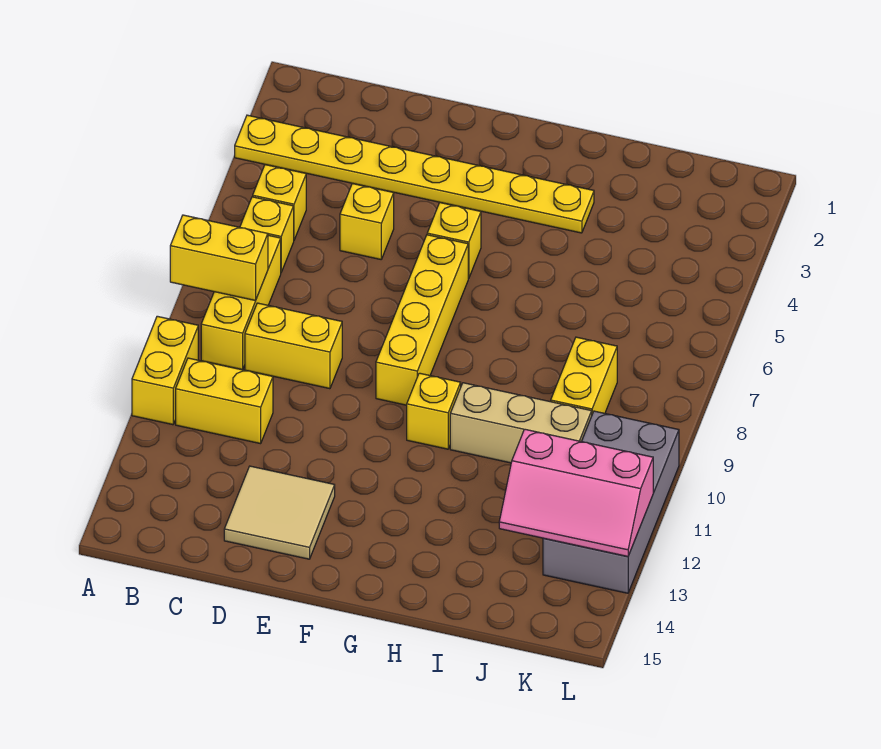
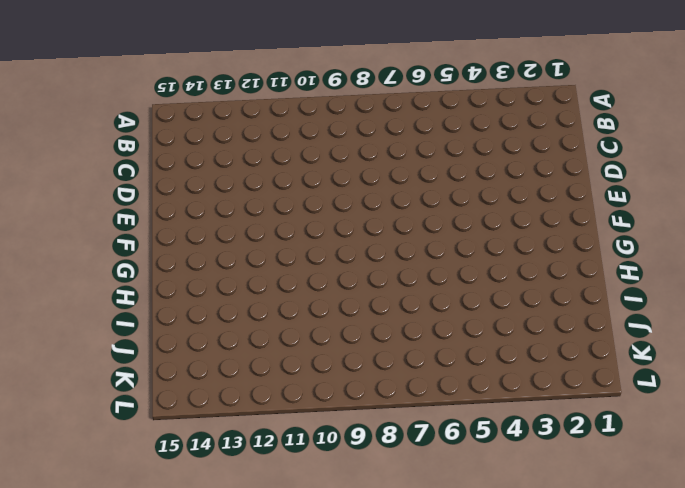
none -> yellow plate A3:H3 level 1
none -> yellow brick A10:A11 level 1
none -> yellow brick B5 level 1

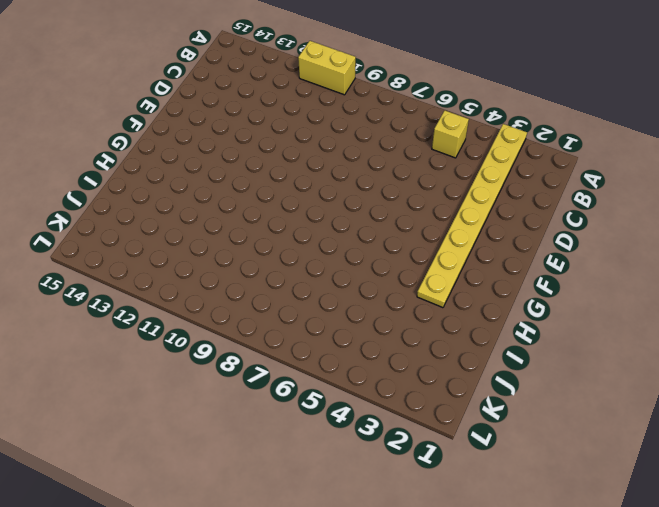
none -> yellow brick B6 level 1
none -> yellow brick B7:B9 level 1
none -> yellow brick B11:C11 level 1

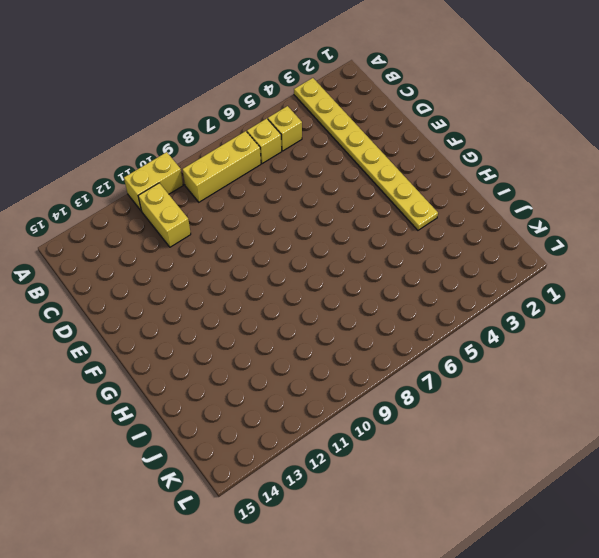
none -> yellow brick C9:D9 level 1
none -> yellow brick D5 level 1
none -> tan tile D13:E14 level 1

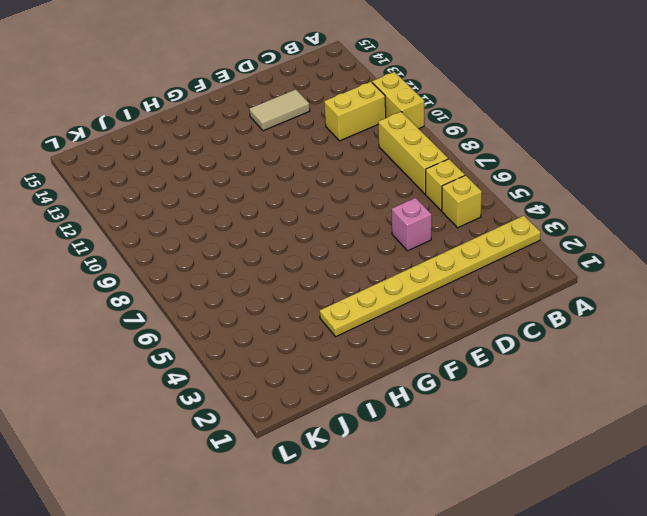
pink brick D5 level 1 -> yellow brick D5 level 1
tan tile D13:E13 level 1 -> tan tile D13:E14 level 1
none -> yellow brick C9:D9 level 1
none -> yellow brick F5 level 1
none -> yellow brick F6:F9 level 1

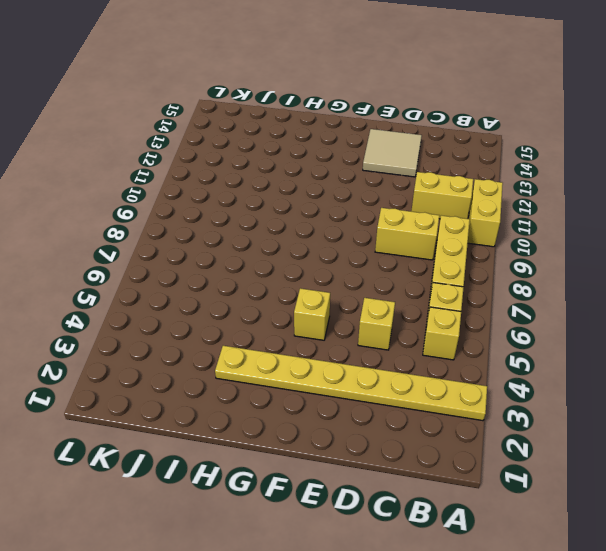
none -> yellow brick F6:F9 level 1
none -> yellow brick G10 level 1
none -> tan brick H10:J10 level 1

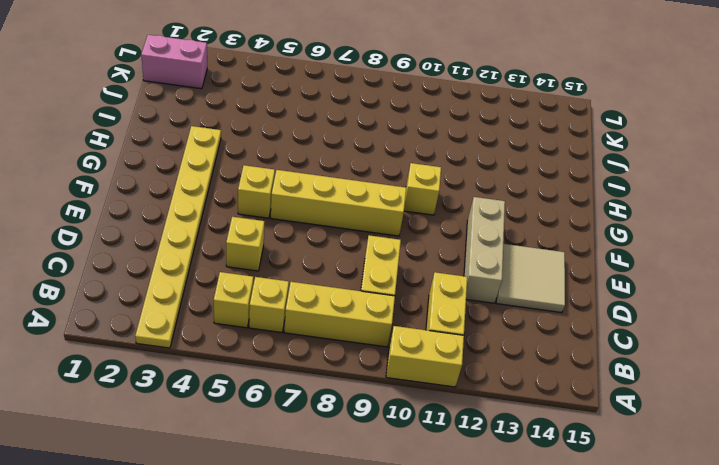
tan brick D12:F12 level 1 -> tan brick H10:J10 level 1
pink brick K1:K2 level 1 -> none
none -> yellow brick J8:J9 level 1
none -> grey brick K10:L13 level 1
none -> yellow brick A8:B8 level 2

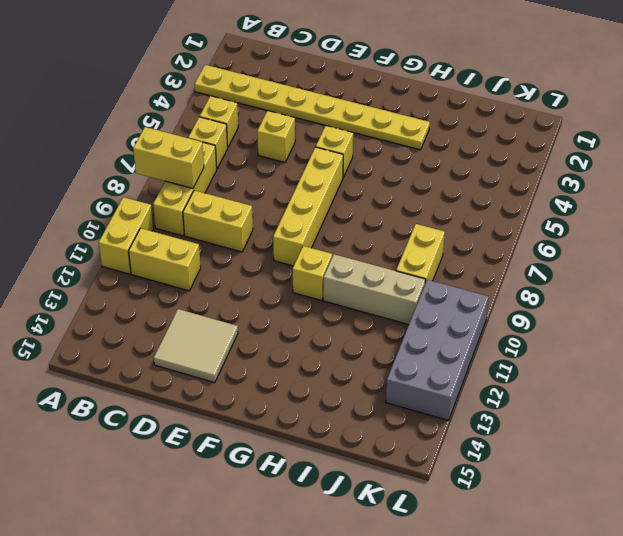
none -> pink slope J12:L13 level 2 top 12

